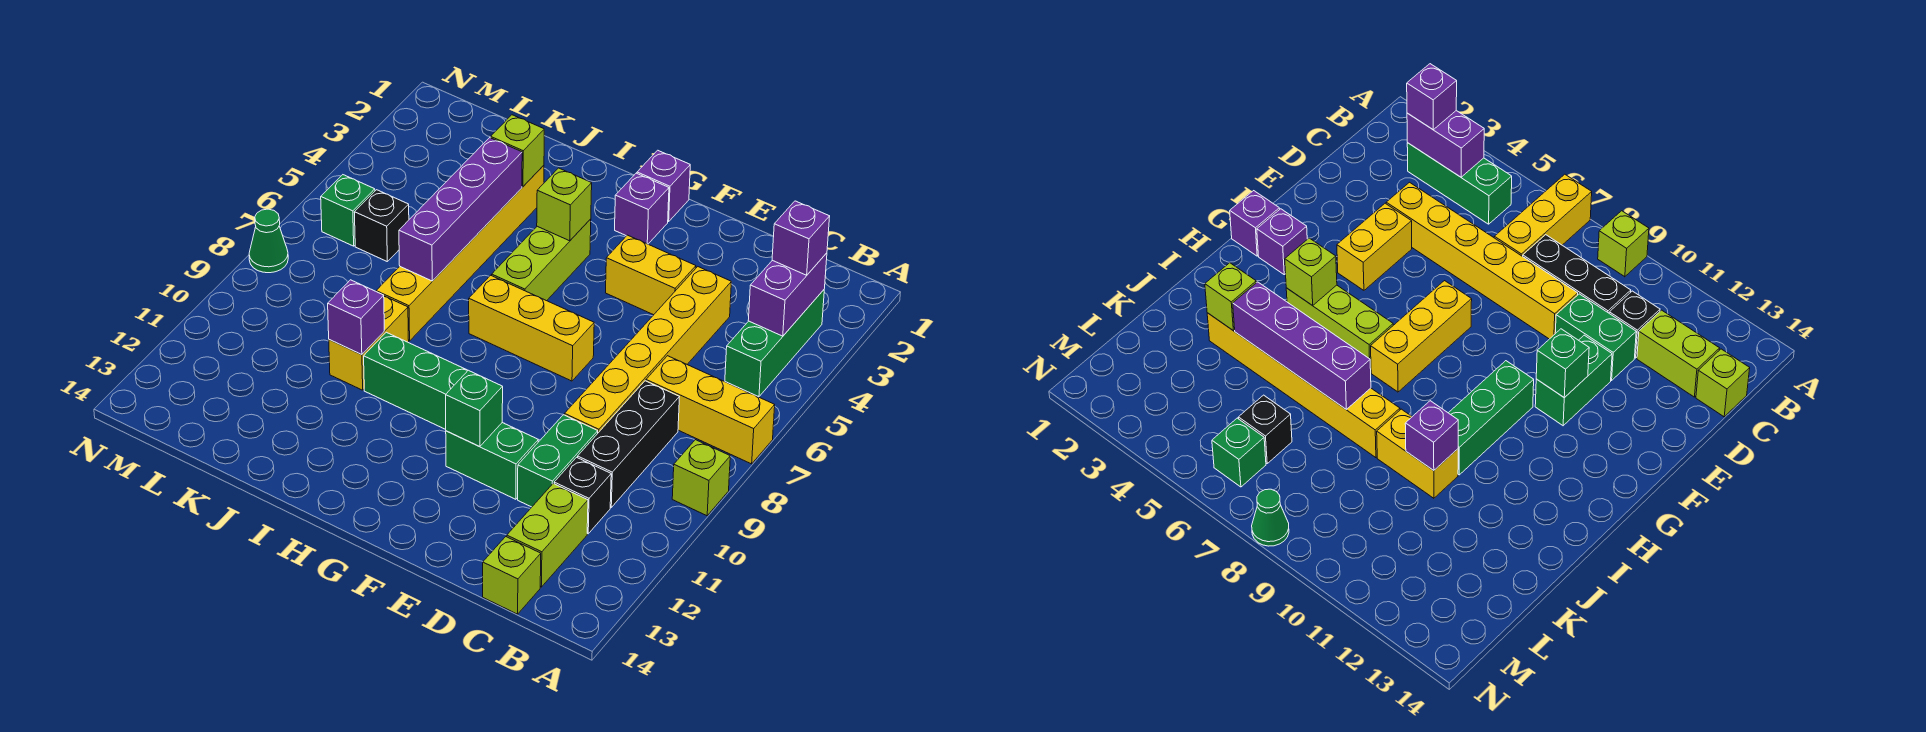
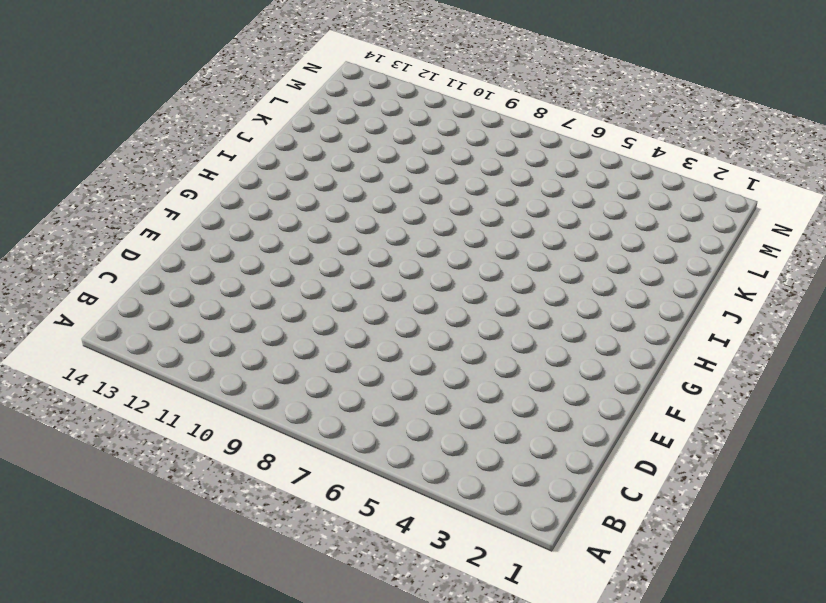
none -> yellow brick A7:C7 level 1
none -> lime brick A9 level 1
none -> green brick B3:B5 level 1

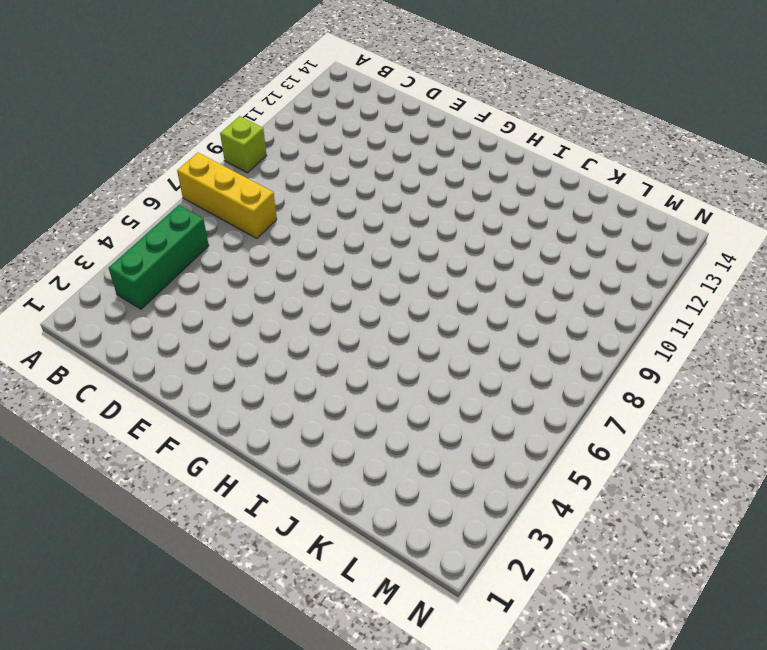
none -> black brick C8:C10 level 1
none -> black brick C11 level 1
none -> lime brick C12:C13 level 1

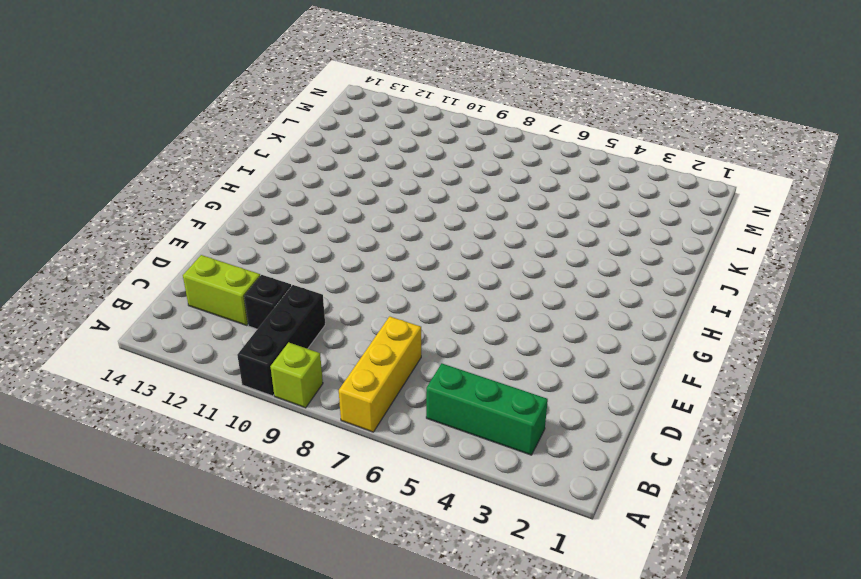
black brick A10:C10 level 1 -> black brick C8:C10 level 1
none -> lime brick C14 level 1
none -> yellow brick D4:D9 level 1
none -> green brick D10:D11 level 1

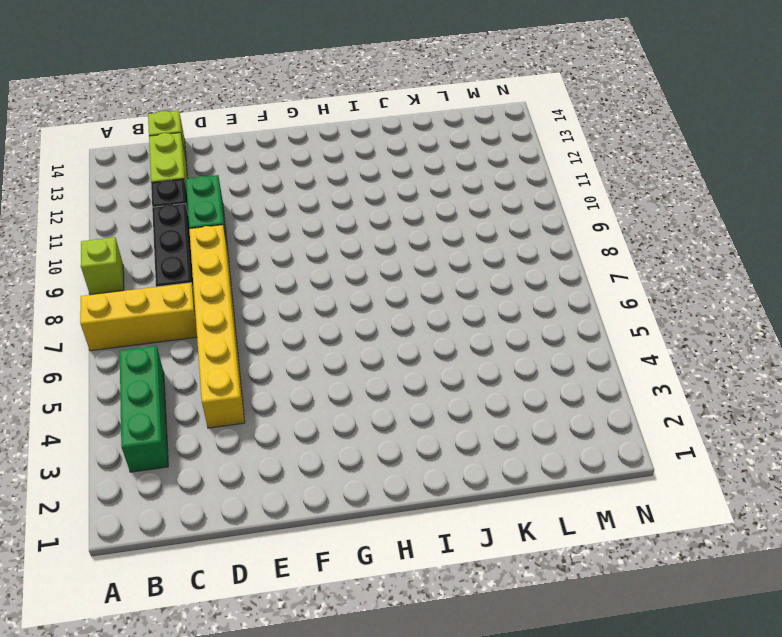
none -> yellow brick E4:F4 level 1
none -> green brick E11:F11 level 1
none -> yellow brick F7:H7 level 1

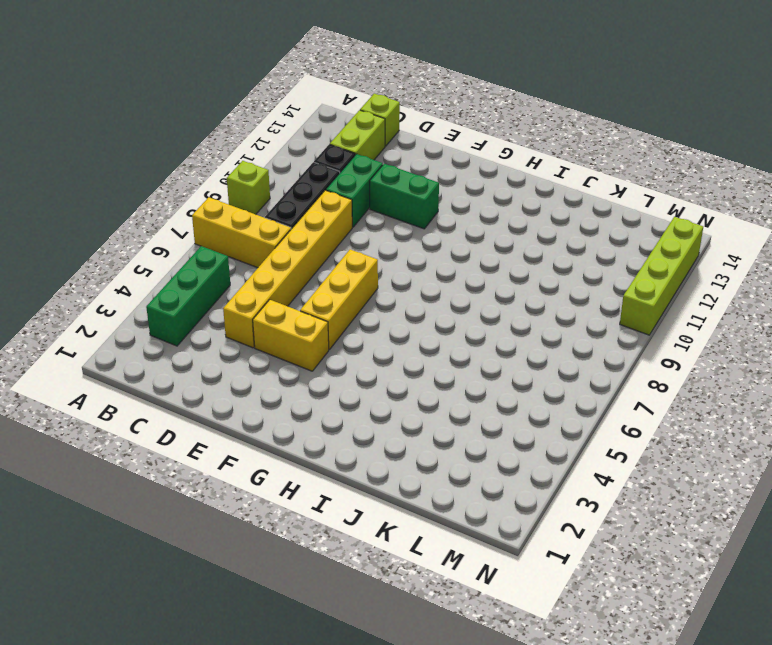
yellow brick F5:F7 level 1 -> yellow brick F7:H7 level 1
lime brick N10:N13 level 1 -> none
none -> purple brick G1 level 1
none -> purple brick G2 level 1
none -> green brick G10:I10 level 1

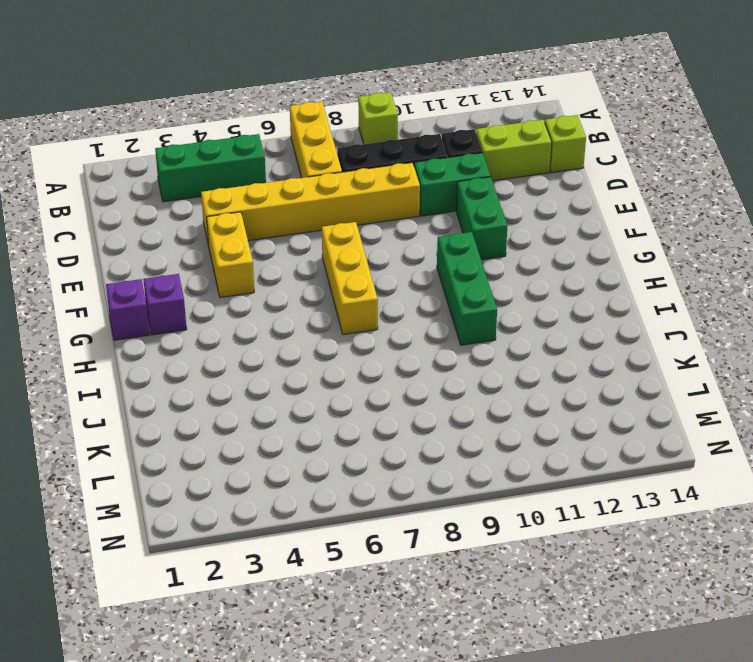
none -> lime brick H4:H6 level 1
none -> yellow brick J3:J8 level 1
none -> yellow brick J9:J10 level 1

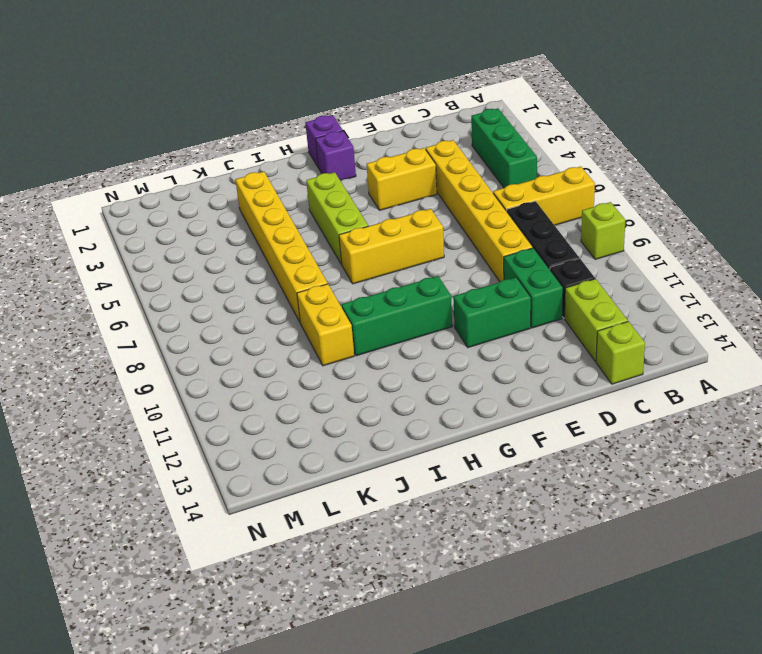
none -> black brick L6 level 1
none -> green brick M6 level 1
none -> green cone N8 level 1

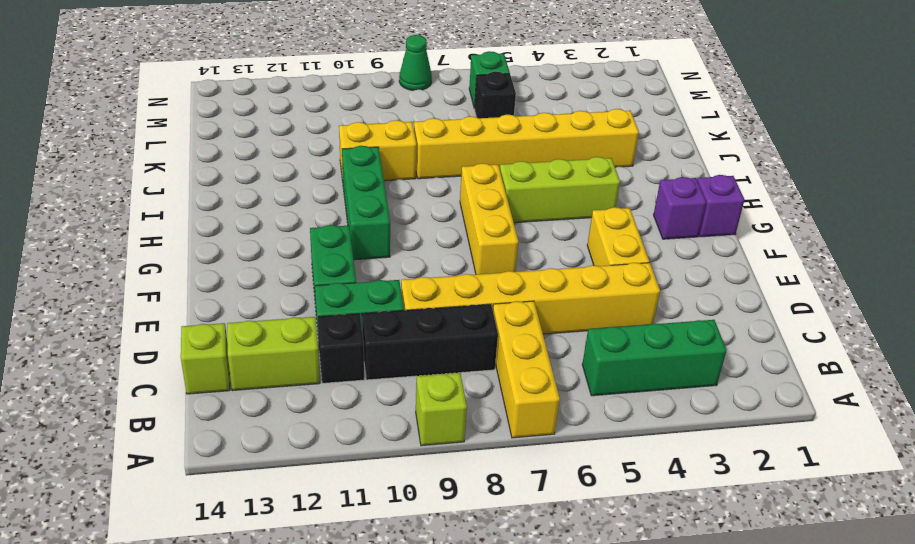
none -> purple brick B3:B4 level 2
none -> green brick F11 level 2
none -> lime brick H4 level 2

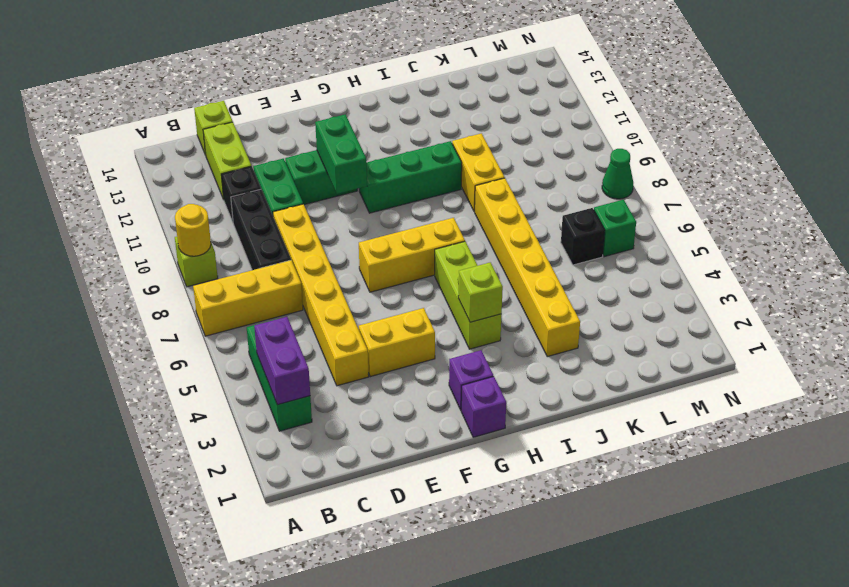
yellow round brick A9 level 2 -> none
green brick F10:F11 level 2 -> green brick F11 level 2
none -> lime brick J3 level 2
none -> purple brick J4:J7 level 2
none -> purple brick J10 level 2

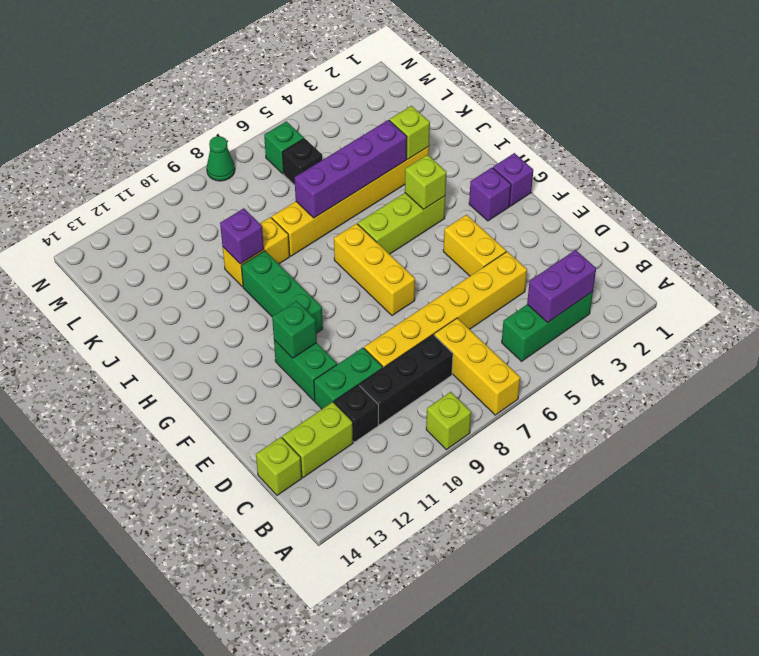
none -> purple brick B3 level 3

